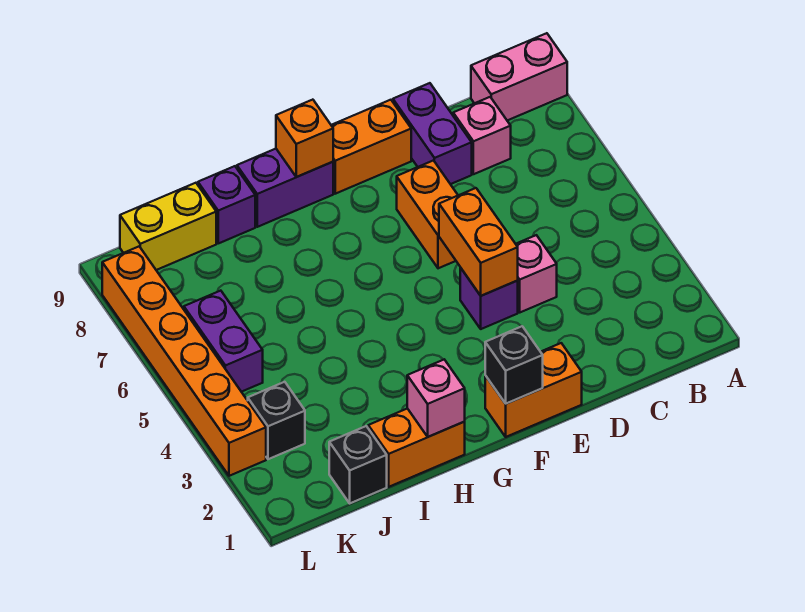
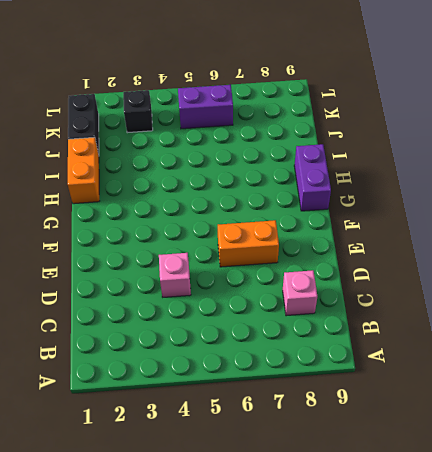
black brick J1:K1 level 1 -> black brick J1 level 1
none -> pink brick A9:B9 level 1
none -> purple brick D8:D9 level 1
none -> orange brick E1:F1 level 1

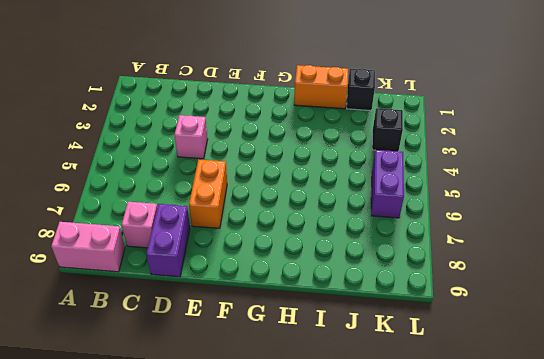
none -> orange brick E1:F1 level 1
none -> purple brick E4 level 1
none -> orange brick E9:F9 level 1

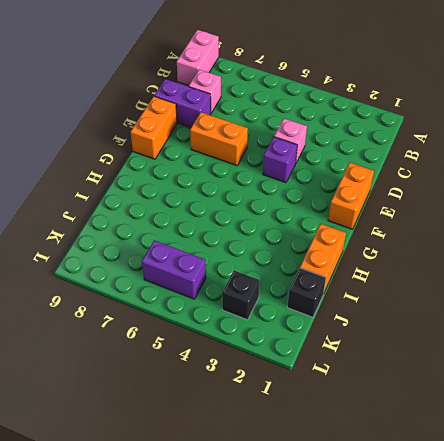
none -> purple brick G9:H9 level 1
none -> purple brick I9 level 1
none -> yellow brick J9:K9 level 1

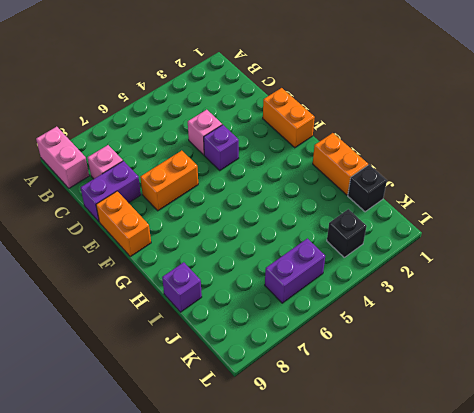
none -> purple brick G9:H9 level 1
none -> yellow brick J9:K9 level 1
none -> orange brick L3:L8 level 1

